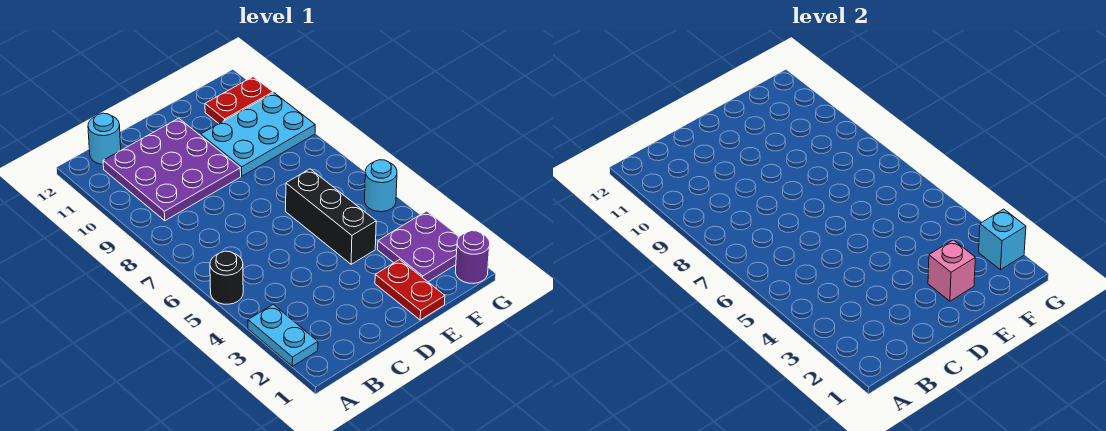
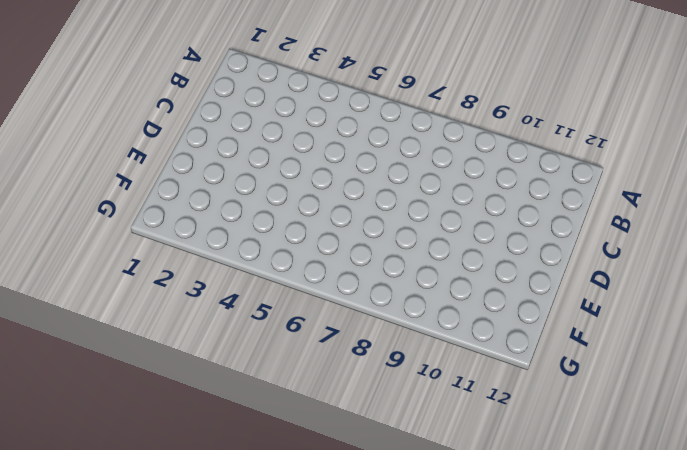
none -> cyan plate A2:A3 level 1
none -> black round brick A5 level 1
none -> purple plate B9:D11 level 1

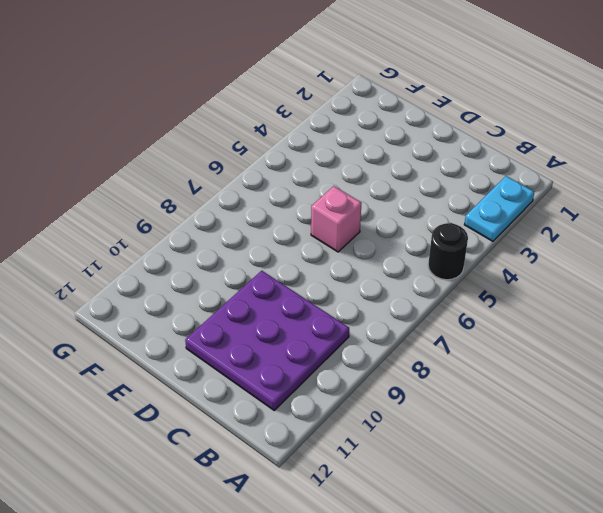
pink brick D6 level 1 -> pink brick E2 level 2
none -> cyan round brick B12 level 1
none -> red plate E1:E2 level 1
none -> black brick E4:E6 level 1

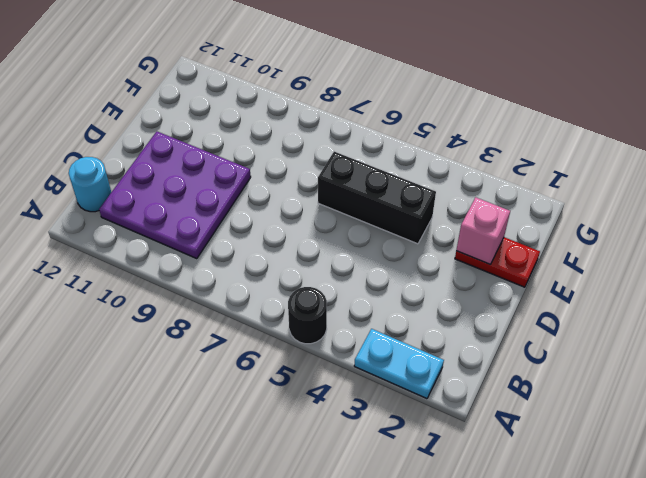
none -> cyan plate E9:G10 level 1
none -> purple plate F2:G3 level 1
none -> red plate F11:G11 level 1

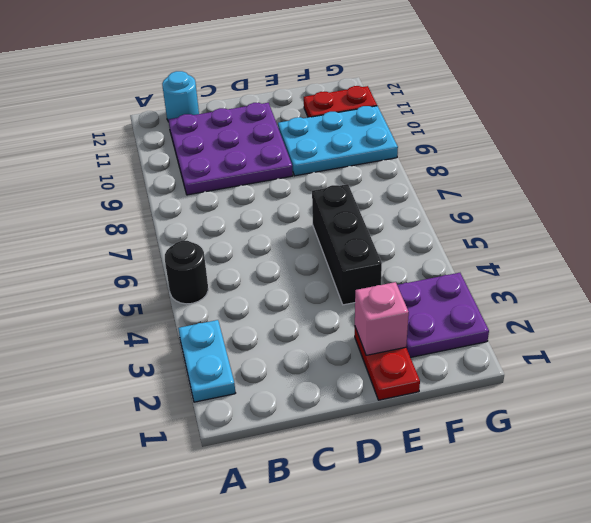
none -> purple round brick G1 level 1
none -> cyan round brick G5 level 1
none -> cyan brick G2 level 2

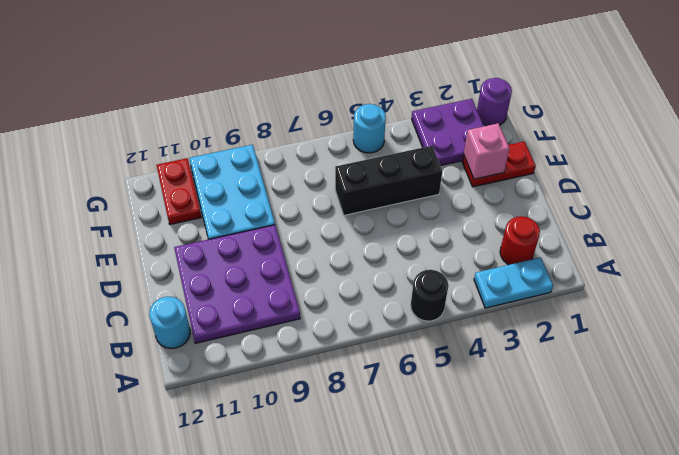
red round brick B2 level 1 -> none
none -> cyan brick G2 level 2

